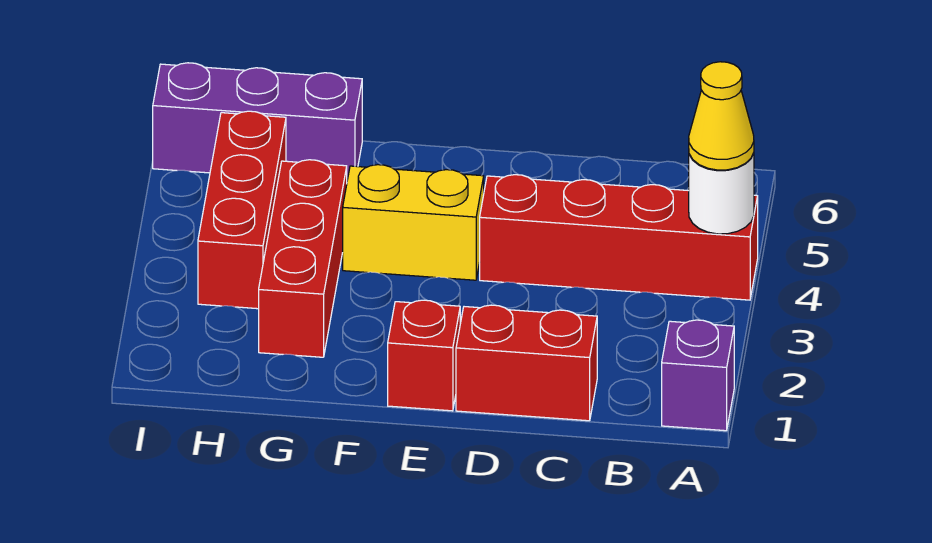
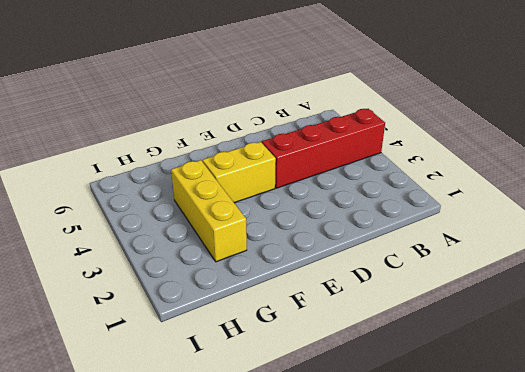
yellow brick G2:G4 level 1 -> red brick G2:G4 level 1
none -> purple brick A1 level 1
none -> red brick C1:D1 level 1

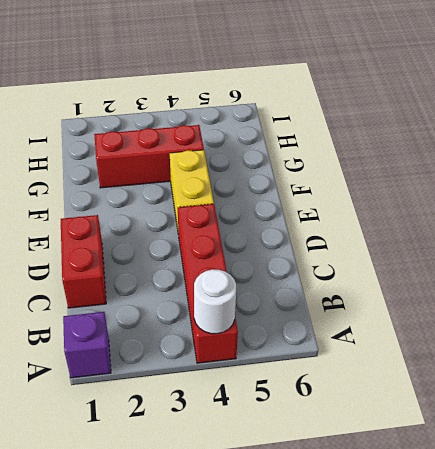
none -> red brick E1 level 1
none -> purple brick G6:I6 level 1

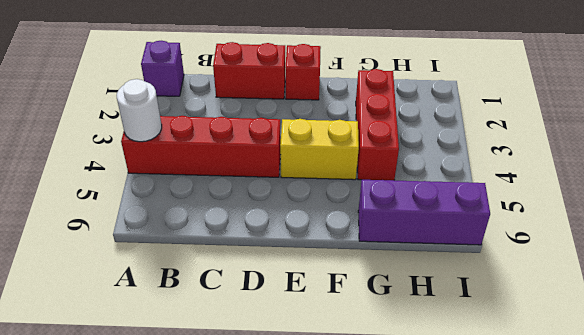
none -> red brick H3:H5 level 1
none -> yellow cone A4 level 3

